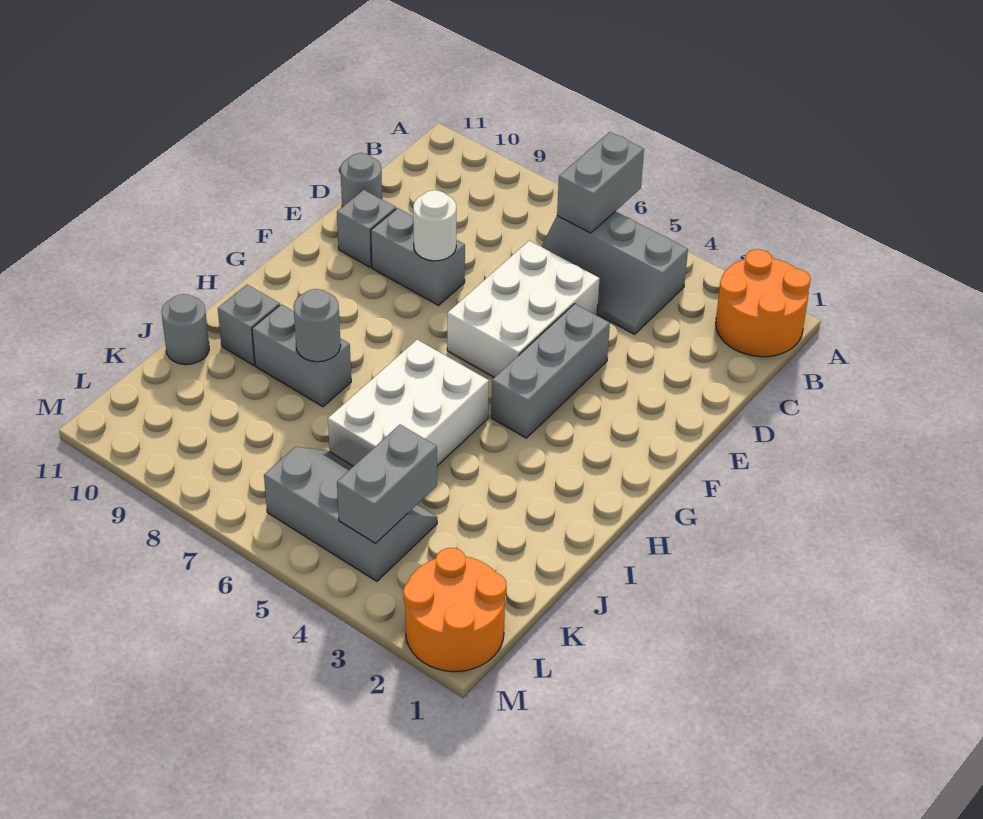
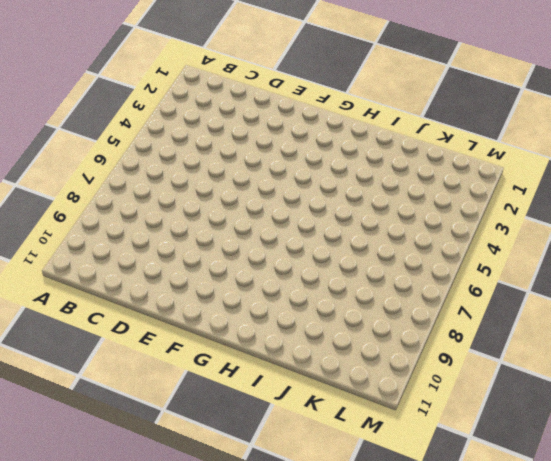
none -> orange round brick A1:B2 level 1
none -> grey slope B4:C6 level 1 top B
none -> white brick D5:F6 level 1

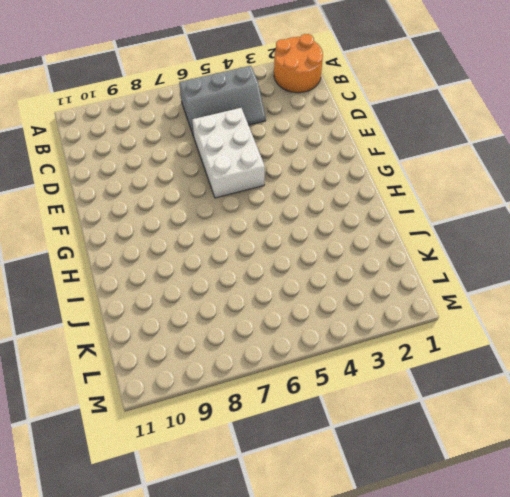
none -> grey round brick D11 level 1
none -> grey brick E4:G4 level 1
none -> grey brick E8:E9 level 1

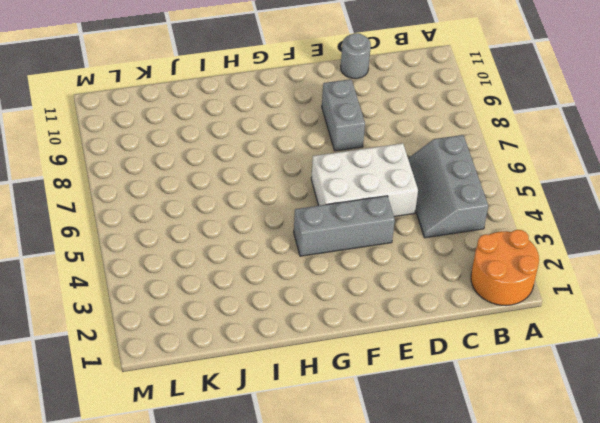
none -> grey brick E10 level 1
none -> white brick H5:J6 level 1
none -> grey brick I8:I9 level 1

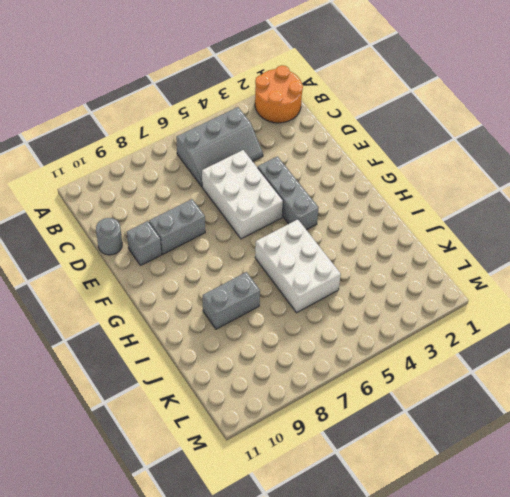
none -> grey brick I10 level 1
none -> grey round brick J11 level 1
none -> grey slope K4:L6 level 1 top L

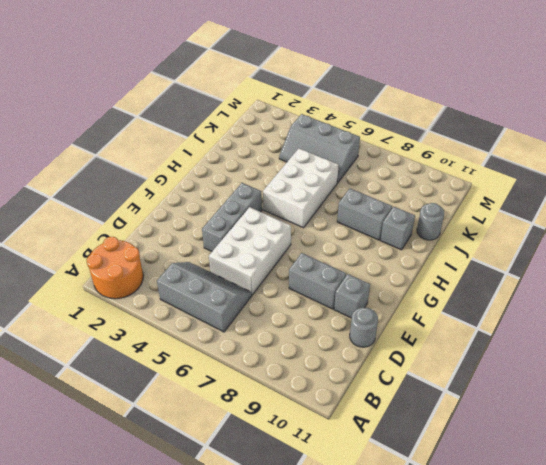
none -> orange round brick L1:M2 level 1
none -> grey brick A6:B6 level 2
none -> white round brick E8 level 2

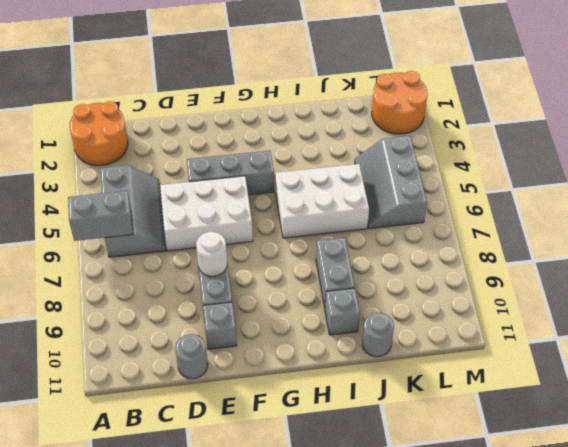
none -> grey round brick I8 level 2
none -> grey brick K4:L4 level 2

